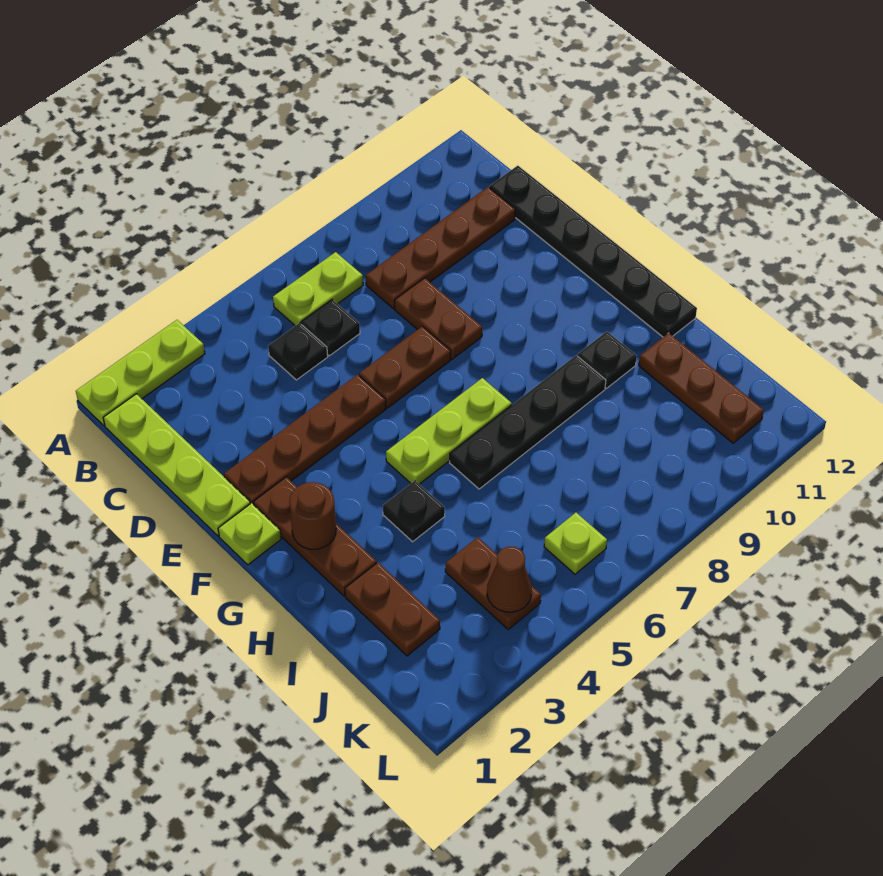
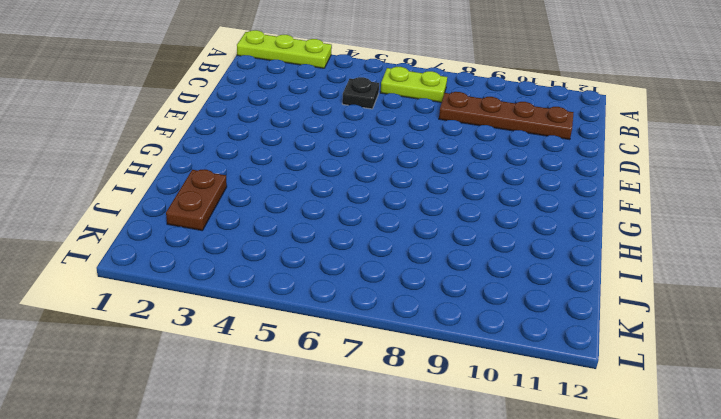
none -> lime plate B1:E1 level 1
none -> black plate C6 level 1
none -> black plate C12:H12 level 1

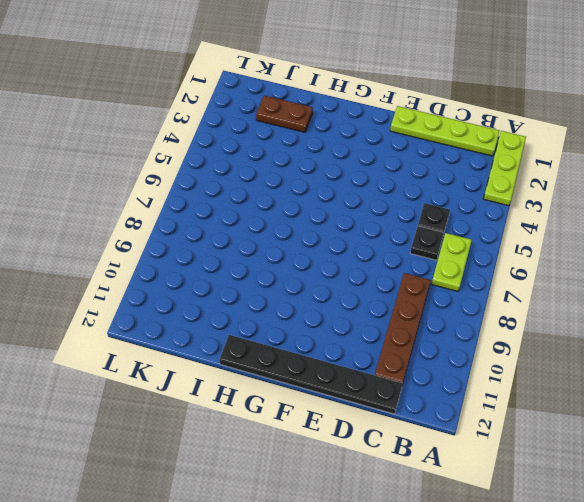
none -> brown plate D8:E8 level 1
none -> brown plate E2:E5 level 1
none -> brown plate E6:E7 level 1

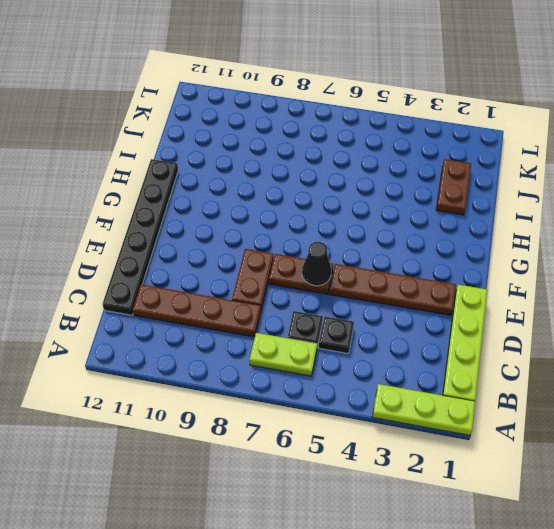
black cone E6 level 2 -> none
none -> lime plate F1 level 1
none -> brown plate F2:H2 level 1
none -> lime plate G5:G7 level 1

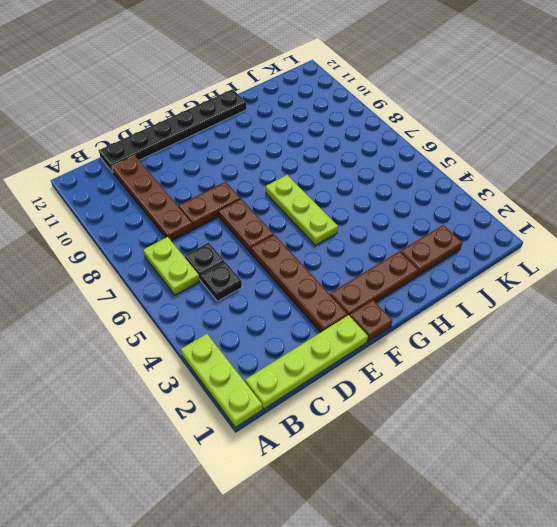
brown plate F1 level 1 -> lime plate F1 level 1
none -> black plate H4 level 1
none -> black plate H6:H9 level 1
none -> black plate H10 level 1

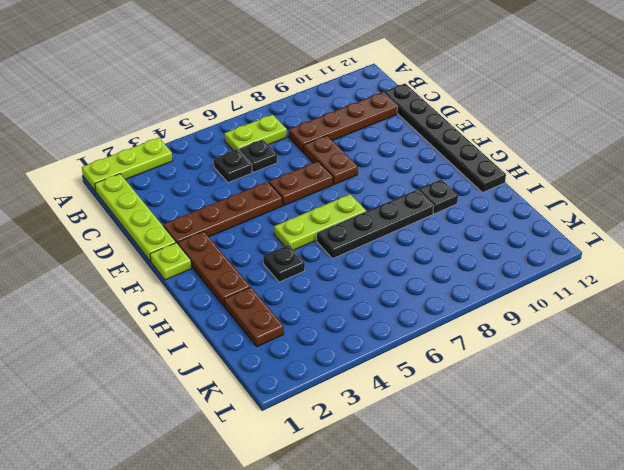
none -> brown plate I11:K11 level 1
none -> brown plate J4:K4 level 1
none -> lime plate K6 level 1

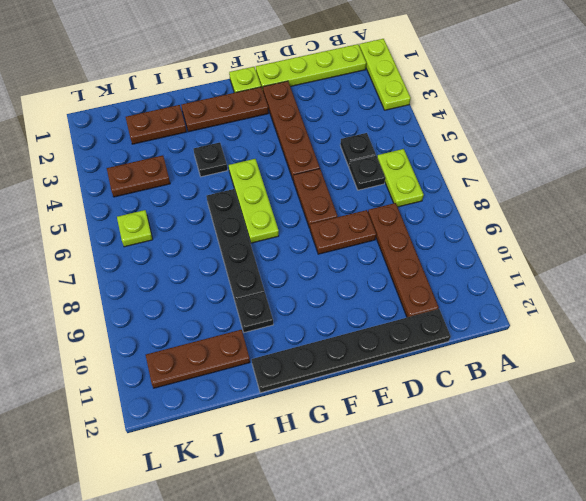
none -> brown round brick G2 level 2
none -> brown cone K4 level 2

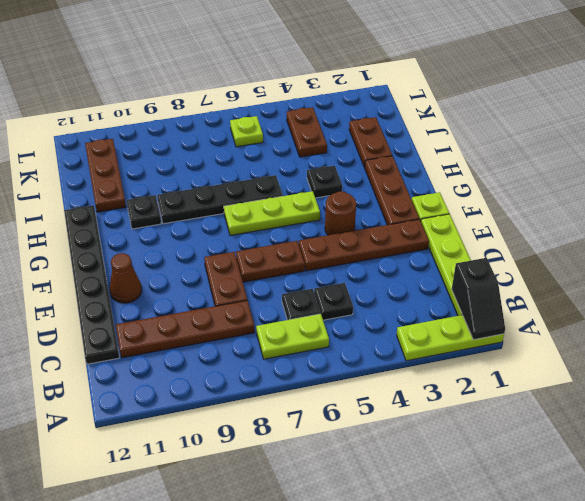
black slope A1:B1 level 2 top B -> none
brown cone E11 level 1 -> brown cone K4 level 2
brown round brick F4 level 1 -> brown round brick G2 level 2

